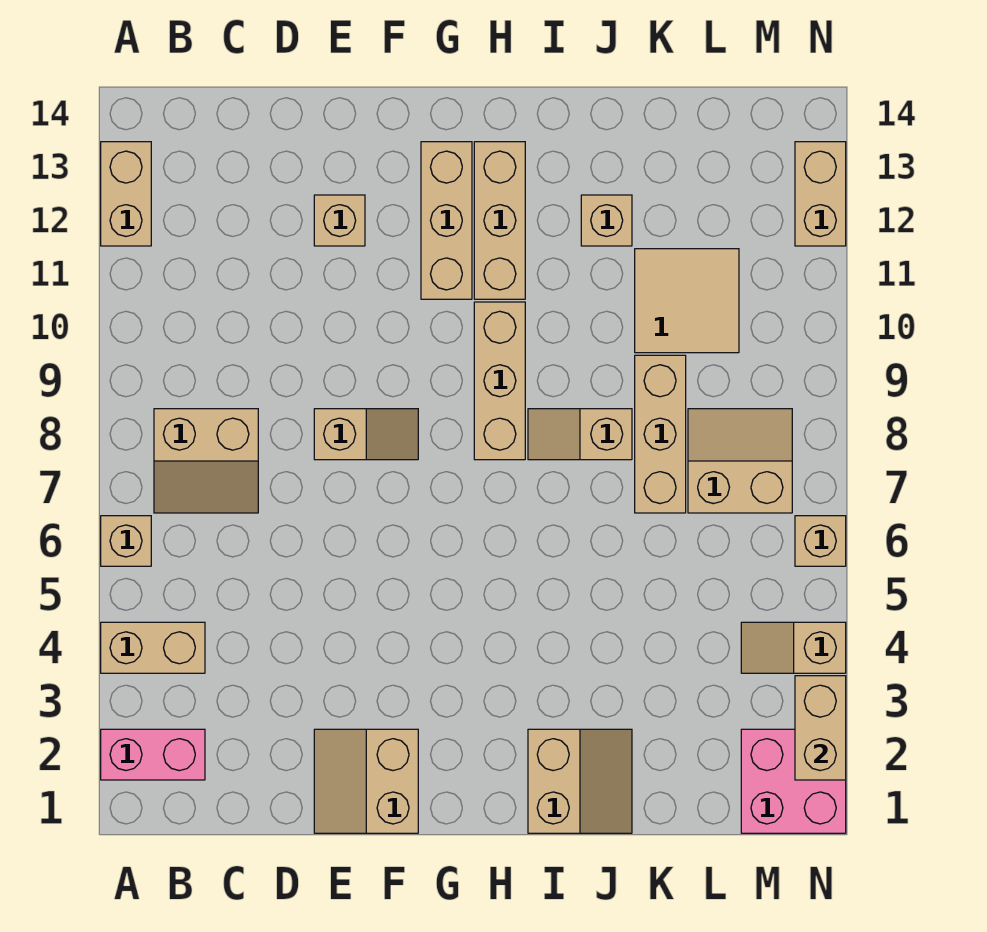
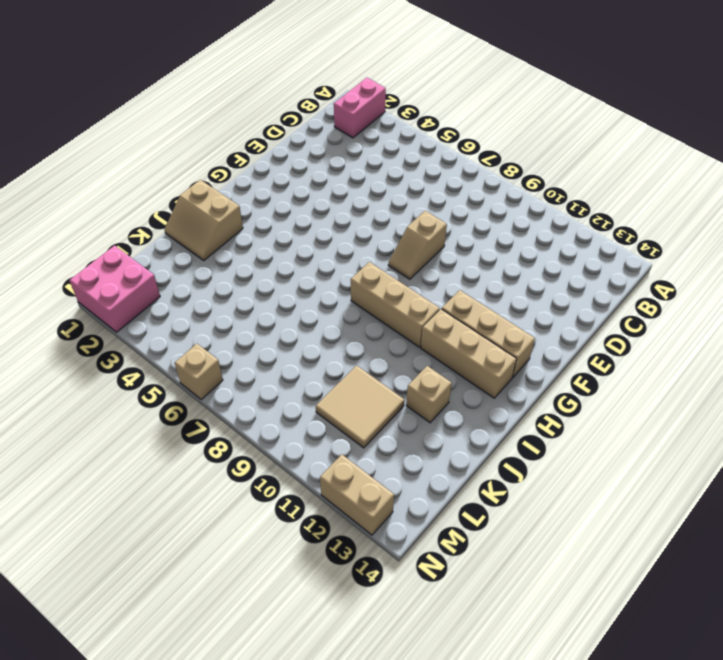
none -> tan brick A4:B4 level 1
none -> tan brick A6 level 1
none -> tan brick A12:A13 level 1

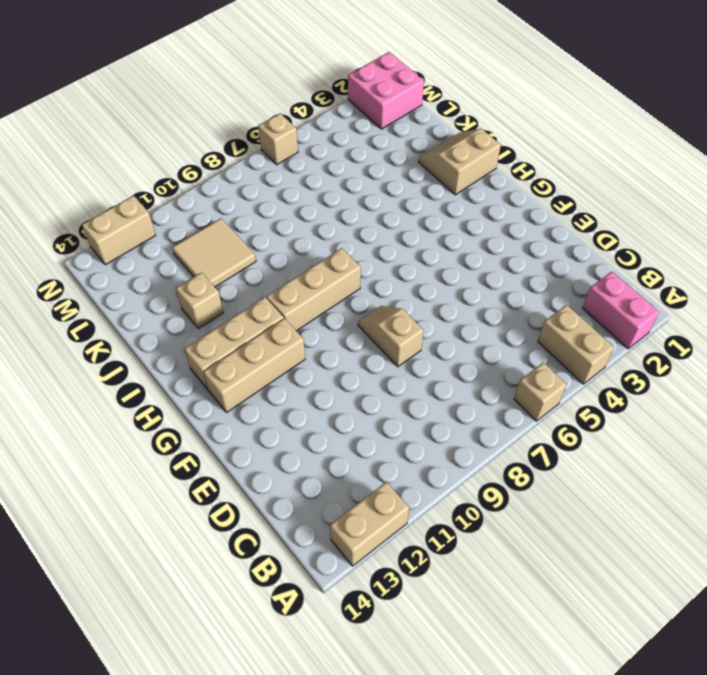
none -> tan slope B7:C8 level 1 top 8
none -> tan slope E1:F2 level 1 top F
none -> tan brick E12 level 1

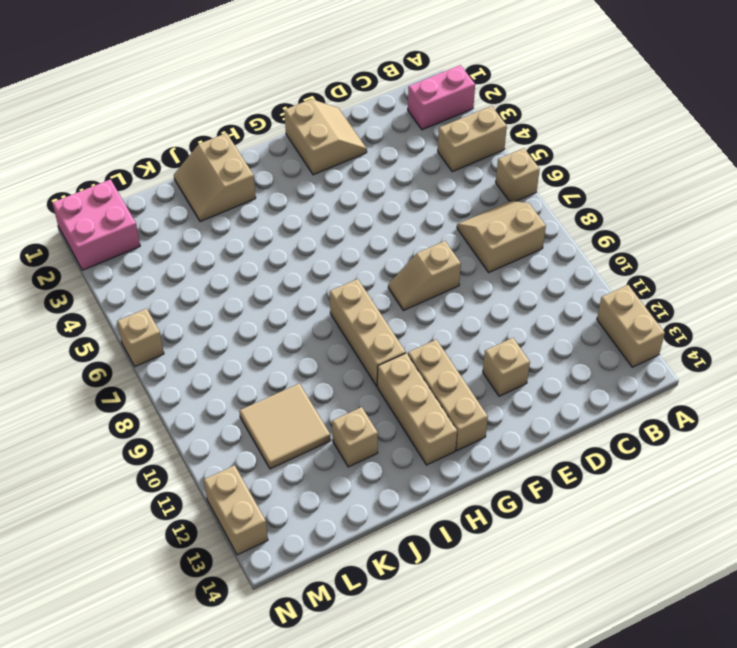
none -> tan slope I8:J8 level 1 top J
none -> tan brick K7:K9 level 1
none -> tan slope L7:M8 level 1 top 7

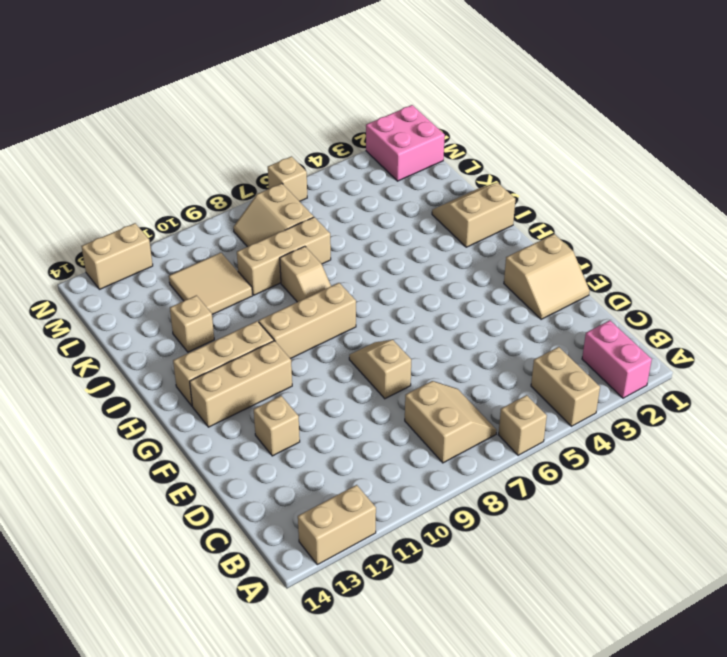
none -> tan slope M4:N4 level 1 top N
none -> tan brick N2:N3 level 2

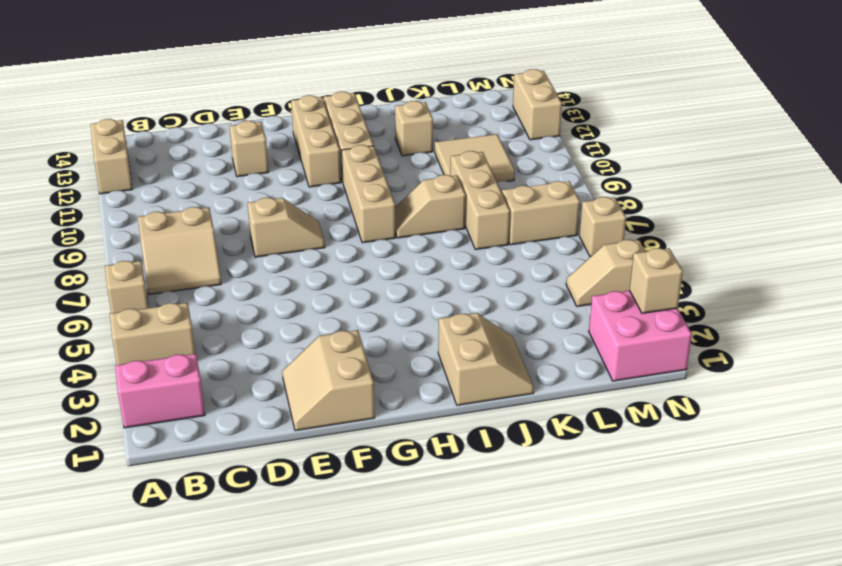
tan brick N2 level 2 -> tan brick N2:N3 level 2

